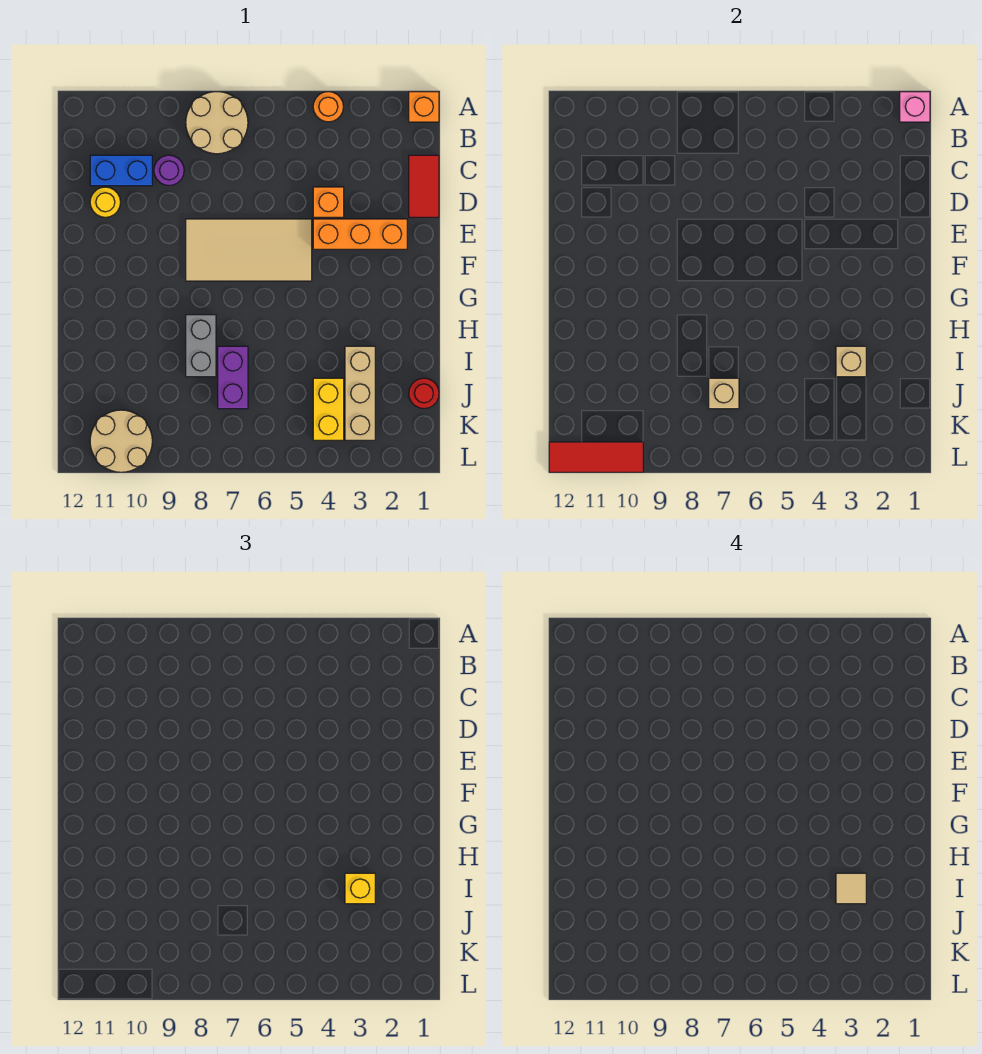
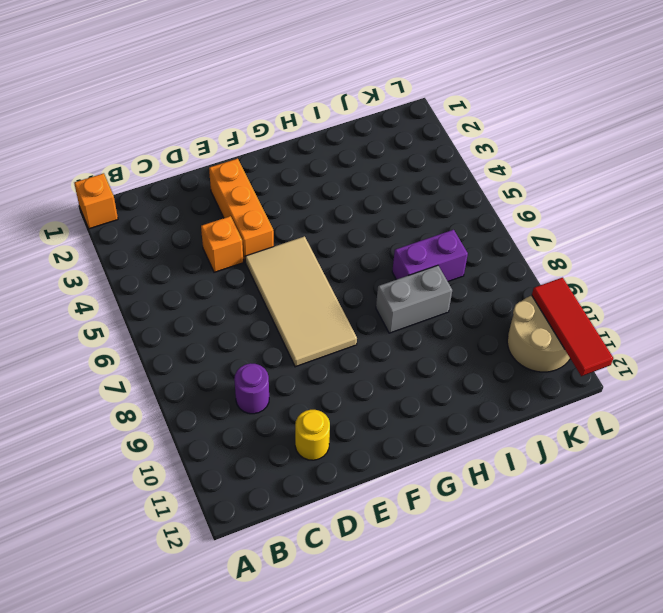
none -> orange round brick A4 level 1
none -> tan round brick A7:B8 level 1
none -> red tile C1:D1 level 1

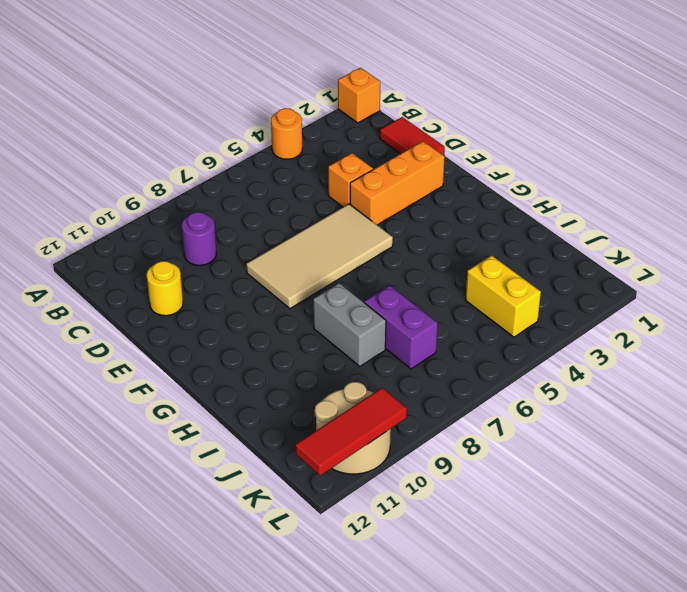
none -> tan round brick A7:B8 level 1
none -> blue brick C10:C11 level 1
none -> tan brick I3:K3 level 1

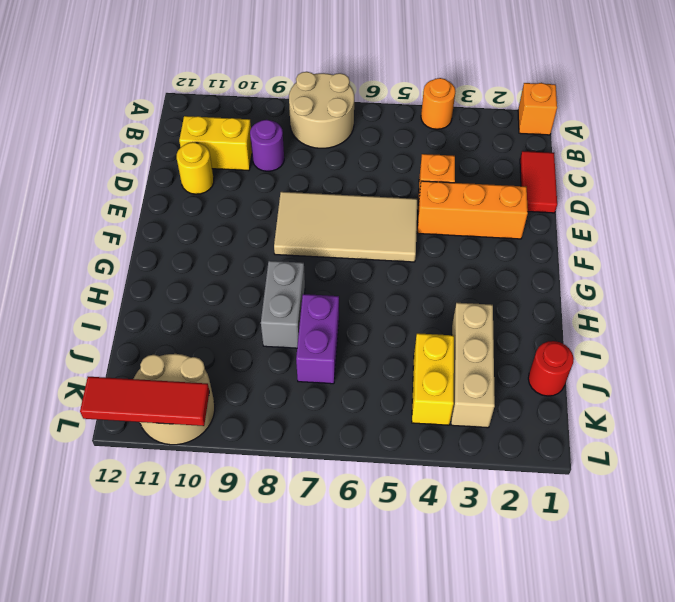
yellow brick C10:C11 level 1 -> blue brick C10:C11 level 1
none -> pink brick A1 level 2
none -> tan brick I3 level 2
none -> tan brick J7 level 2

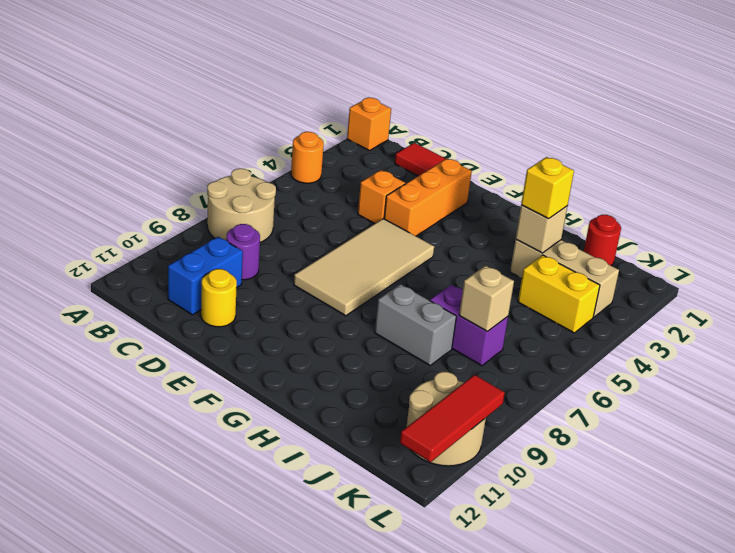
none -> pink brick A1 level 2
none -> tan tile I3 level 4

